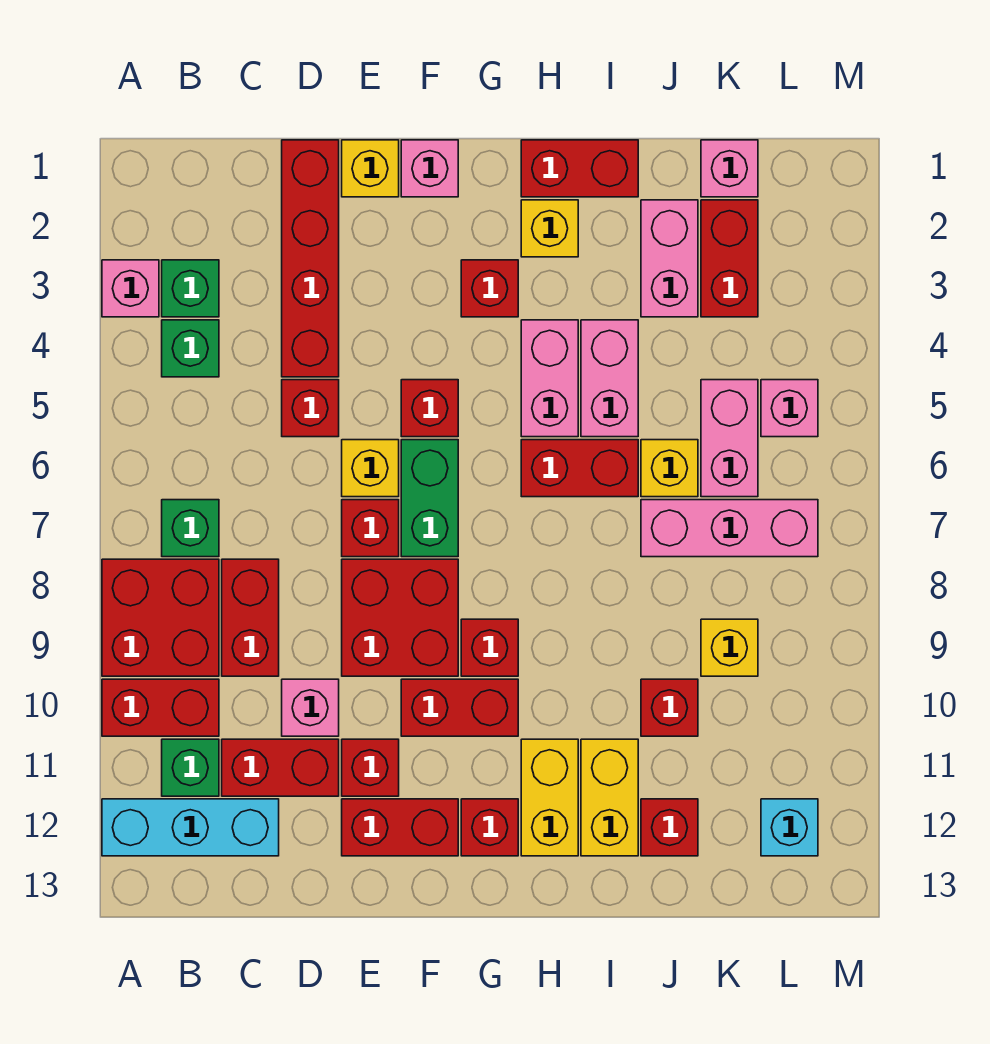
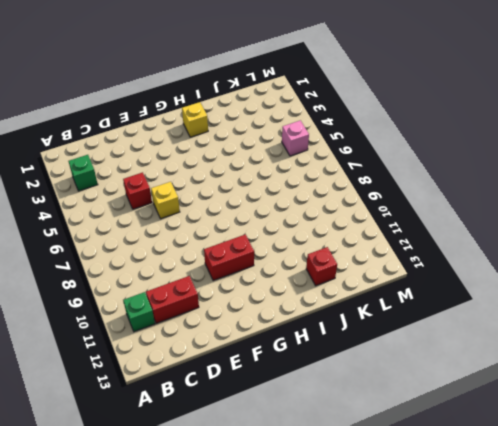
none -> pink brick A3 level 1
none -> red brick A8:B9 level 1
none -> red brick A10:B10 level 1
none -> cyan brick A12:C12 level 1

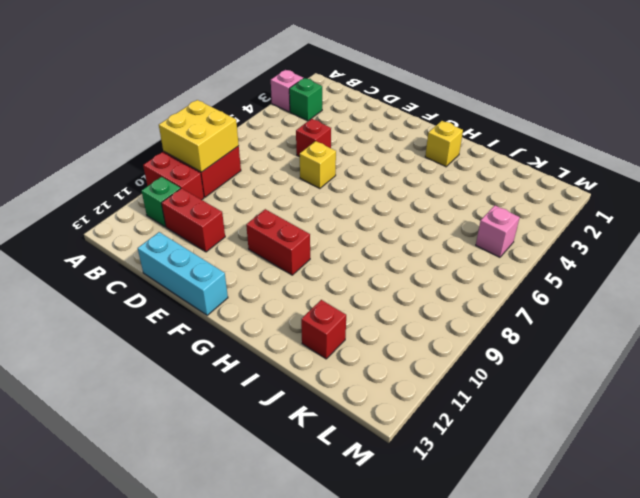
yellow brick A8:B9 level 2 -> none
cyan brick D13:F13 level 1 -> cyan brick A12:C12 level 1
none -> green brick B4 level 1
none -> green brick B7 level 1
none -> red brick C8:C9 level 1
none -> red brick D1:D4 level 1

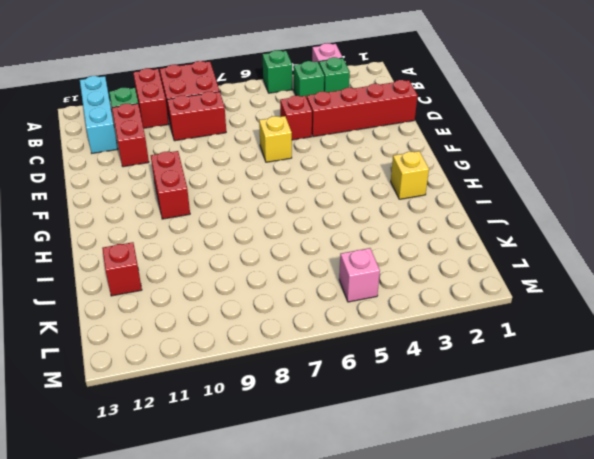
green brick A5 level 1 -> green brick B7 level 1
none -> pink brick D10 level 1
none -> yellow brick E1 level 1
none -> red brick E7 level 1
none -> red brick E8:F9 level 1

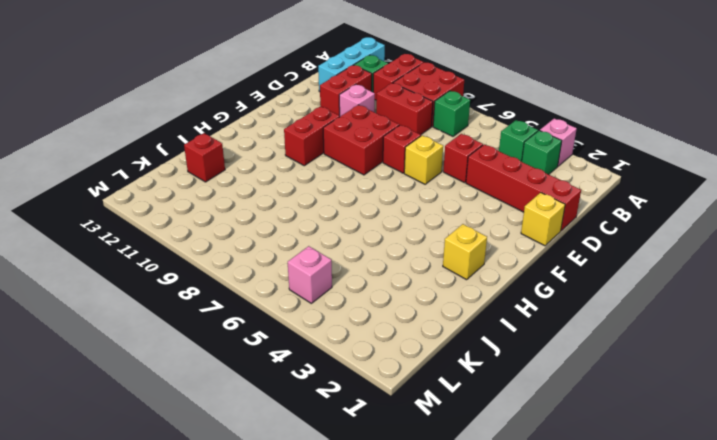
none -> red brick E11 level 1
none -> red brick E12:F12 level 1
none -> pink brick F1 level 1
none -> red brick F5 level 1

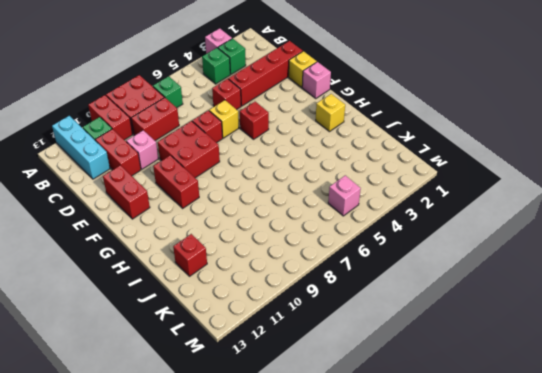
none -> red brick E11 level 1
none -> green brick F6:F7 level 1
none -> red brick G3 level 1
none -> red brick G9 level 1

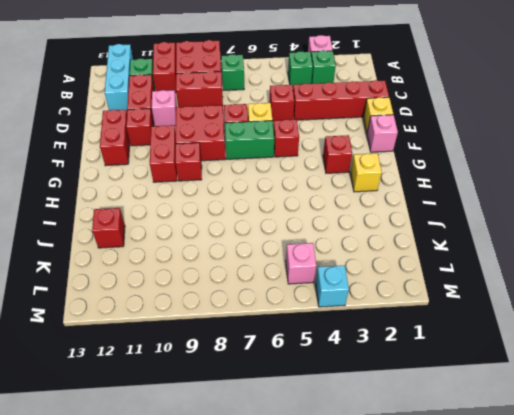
cyan brick M4 level 1 -> cyan brick L12 level 1
none -> red brick G12 level 1
none -> red brick H1:I1 level 1
none -> pink brick H4:H5 level 1
none -> red brick H6:I6 level 1

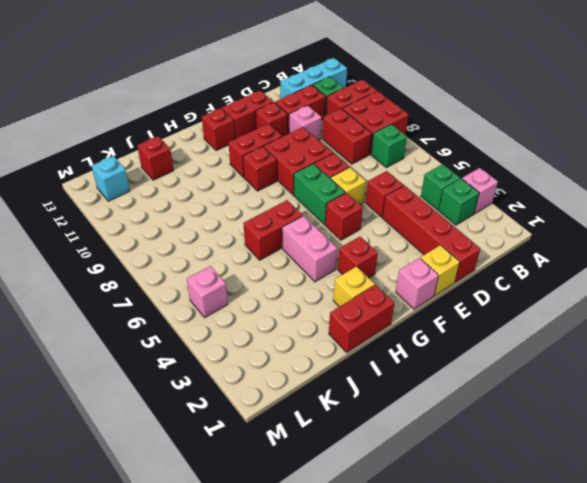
none -> yellow brick H11:H12 level 1
none -> pink brick I4:I5 level 1
none -> yellow brick I11:I12 level 1
none -> pink brick J2:J3 level 1

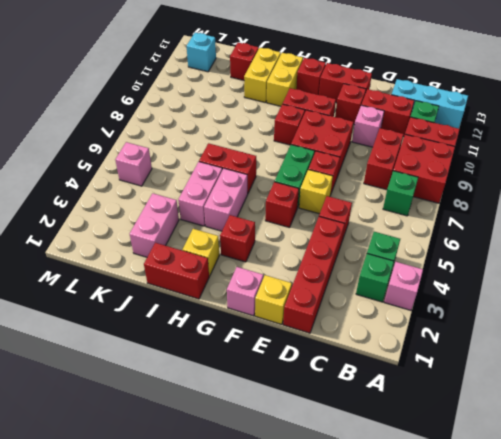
none -> yellow brick J6 level 1
none -> pink brick J7:L7 level 1
none -> red brick J10 level 1
none -> pink brick K1 level 1

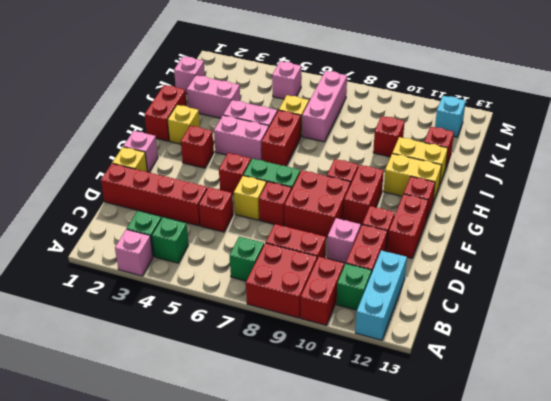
none -> red brick K2:K3 level 1
none -> pink brick K5:K6 level 1
none -> yellow brick K9 level 1

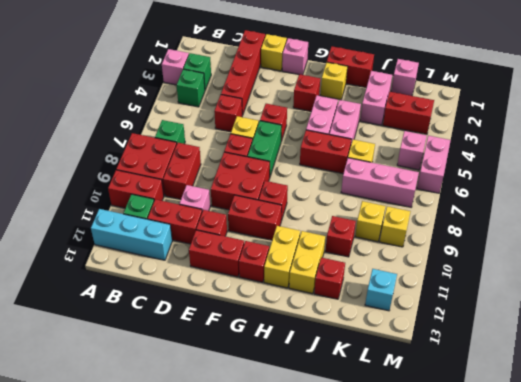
red brick K3:L3 level 1 -> red brick K2:K3 level 1
yellow brick L9 level 1 -> none
pink brick M5:M6 level 1 -> pink brick K5:K6 level 1

